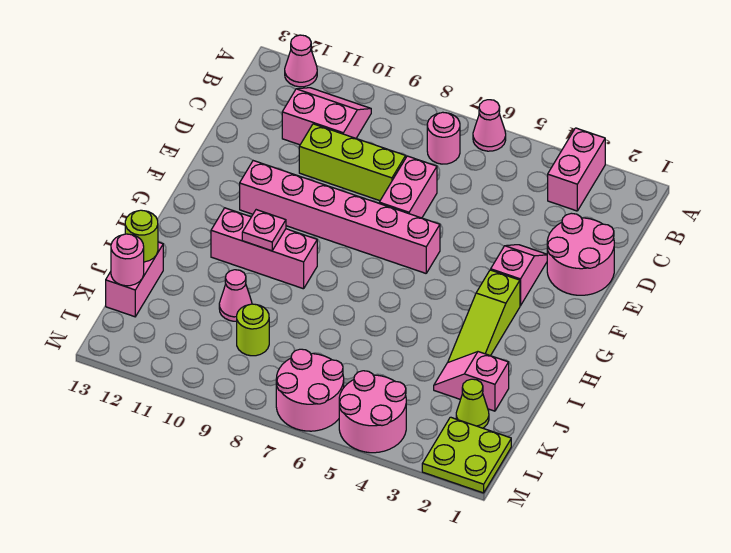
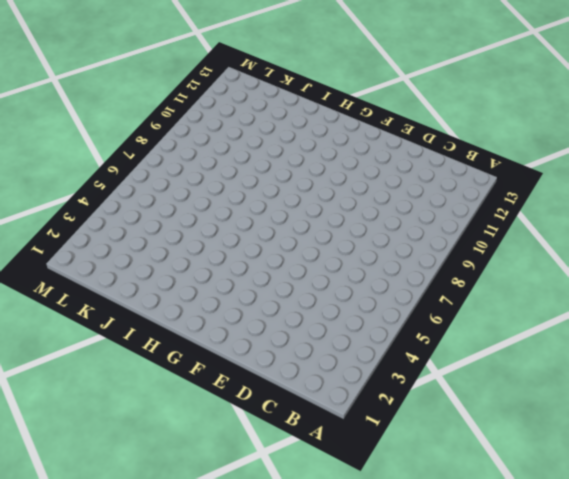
none -> pink brick A3:B3 level 1
none -> pink cone A6 level 1
none -> pink cone A12 level 1

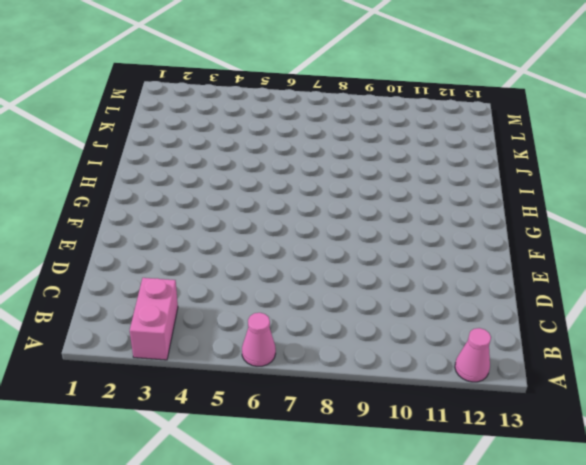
none -> pink round brick B7 level 1
none -> pink slope B10:C11 level 1 top C
none -> pink round brick D1:E2 level 1

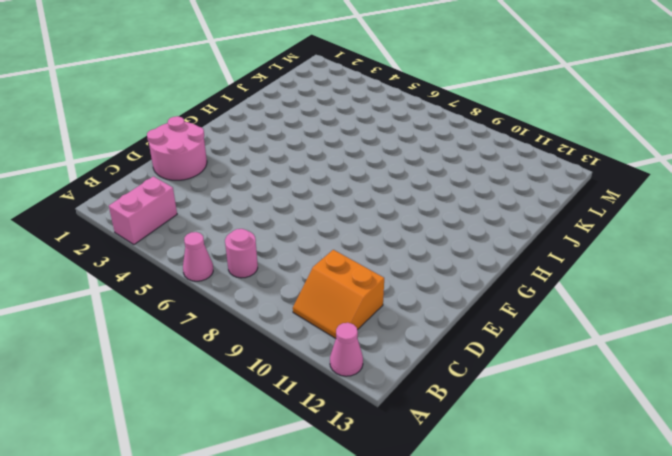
orange slope B10:C11 level 1 top C -> pink slope B10:C11 level 1 top C
none -> pink brick D7:E7 level 1
none -> lime brick D8:D10 level 1
none -> pink slope E3:F3 level 1 top F

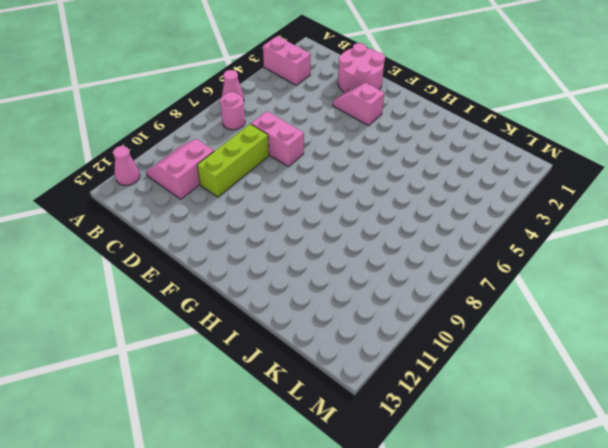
none -> pink brick F6:F11 level 1
none -> lime slope G3:I3 level 1 top G
none -> pink brick H9:H11 level 1

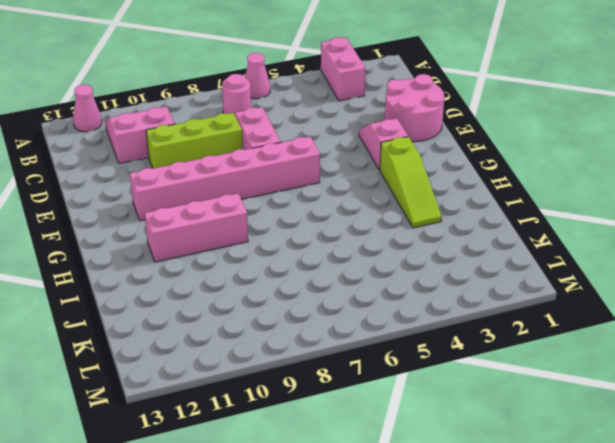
none -> pink slope J2:J3 level 1 top 2
none -> pink cone J10 level 1
none -> pink brick J13:K13 level 1

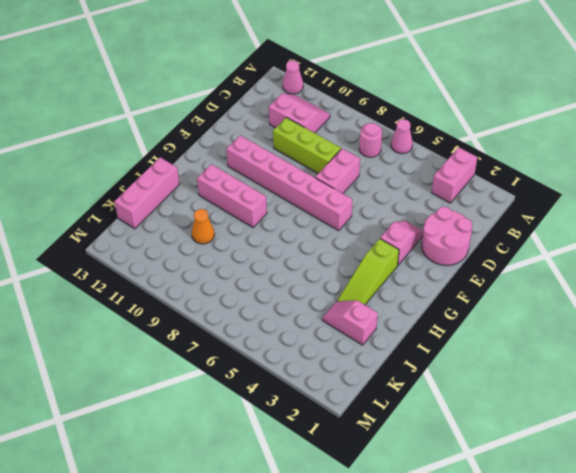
pink brick I13:K13 level 1 -> pink brick J13:K13 level 1
orange cone J10 level 1 -> pink cone J10 level 1
none -> lime cone K2 level 1
none -> lime round brick K9 level 1
none -> lime plate L1:M2 level 1

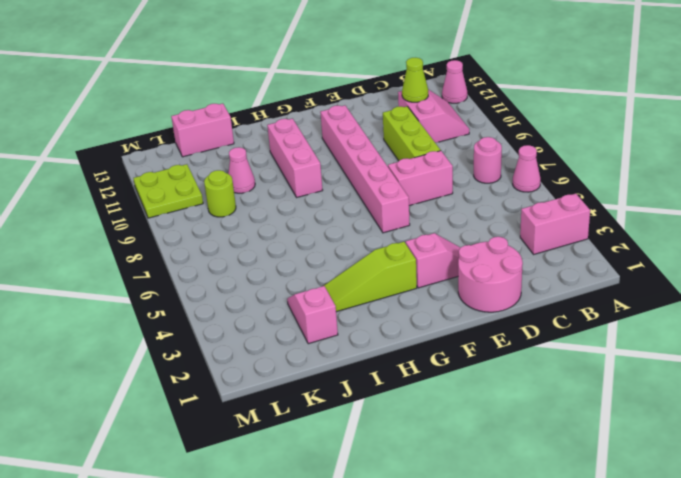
lime cone C11 level 2 -> lime cone K2 level 1
lime plate L10:M11 level 1 -> lime plate L1:M2 level 1
none -> pink round brick L4:M5 level 1
none -> pink round brick L6:M7 level 1
none -> pink plate H10 level 2

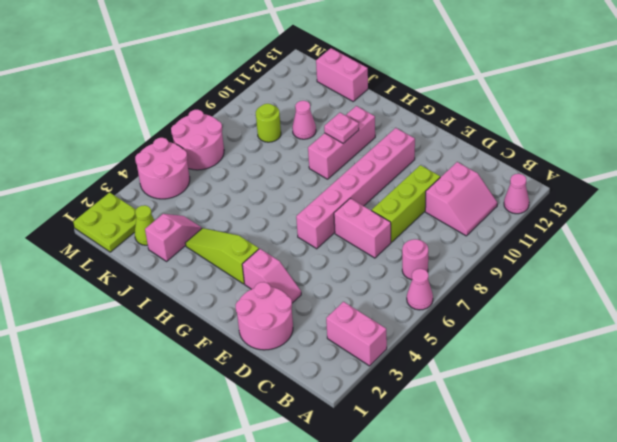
none -> lime round brick J13 level 2
none -> pink round brick K13 level 2

